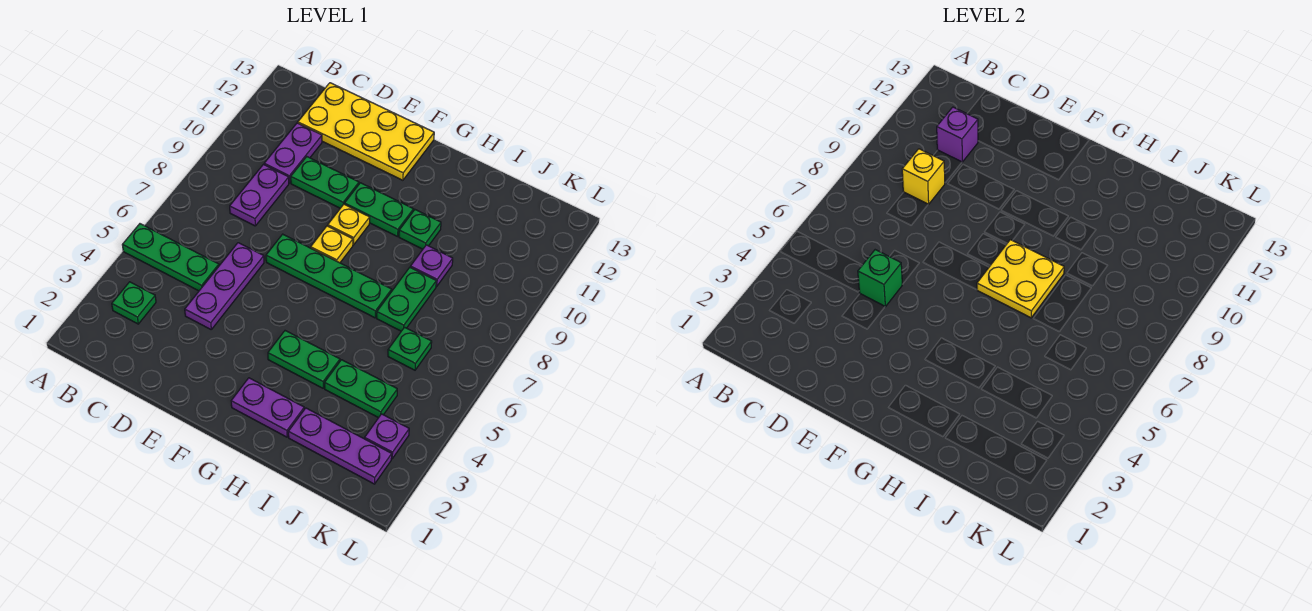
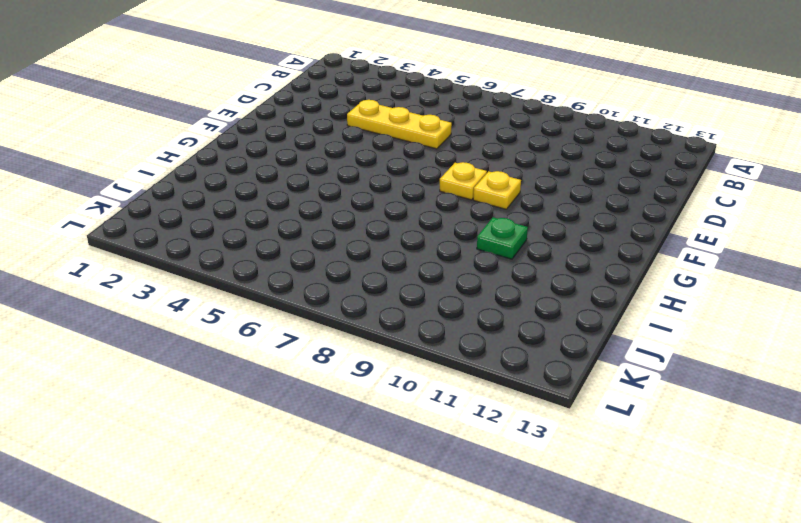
yellow plate D4:D6 level 1 -> purple plate D4:D6 level 1
none -> green plate A5:C5 level 1
none -> green plate B3 level 1
none -> purple plate C8:C9 level 1

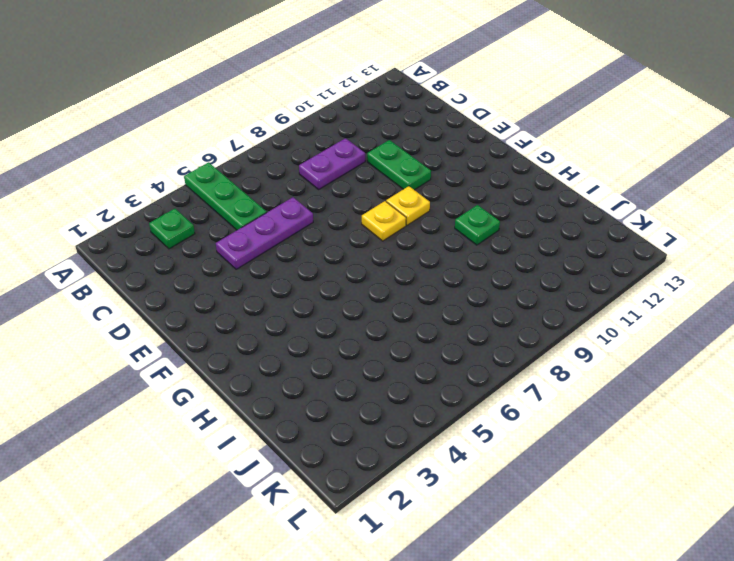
none -> purple plate C10:C11 level 1
none -> yellow plate C12:F13 level 1
none -> green plate E7:H7 level 1

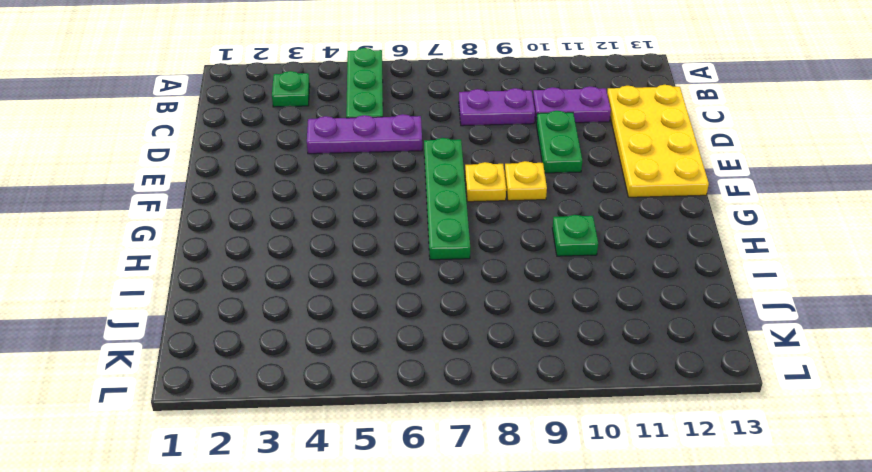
none -> green plate F10:G10 level 1
none -> purple plate G2:H2 level 1
none -> green plate G4:H4 level 1

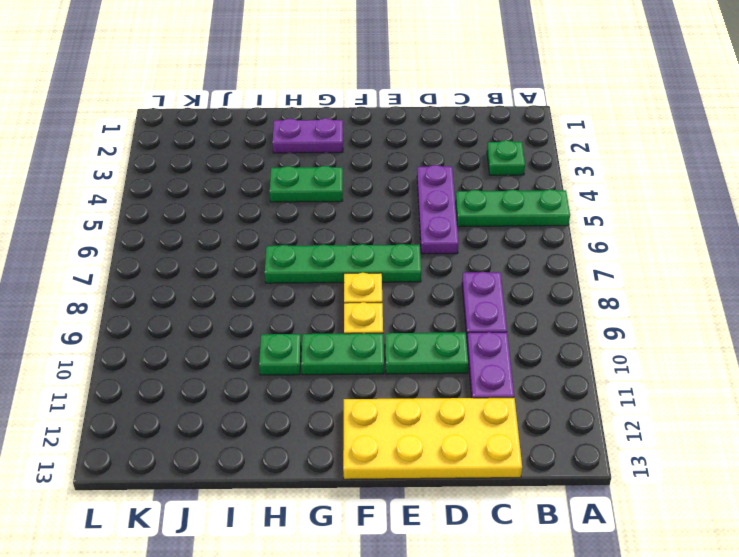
none -> purple plate I2:K2 level 1
none -> green plate I4:J4 level 1
none -> green plate I7:I8 level 1

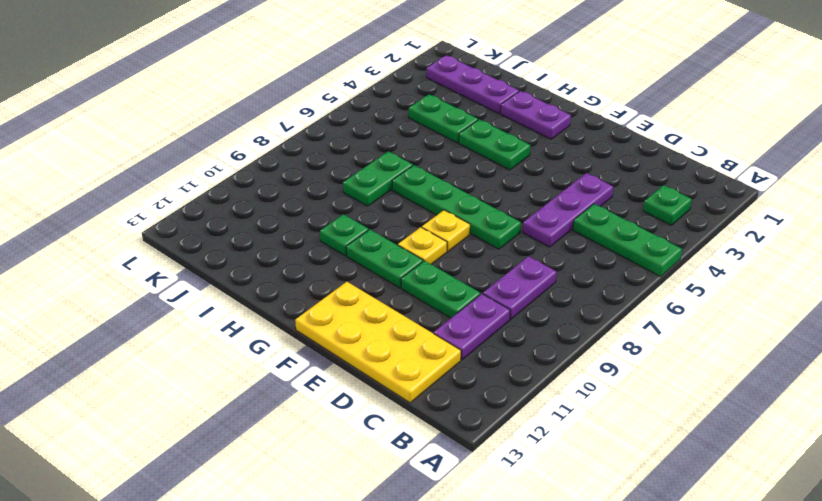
none -> purple plate I9 level 1
none -> green plate J6 level 1
none -> purple plate K3 level 1

